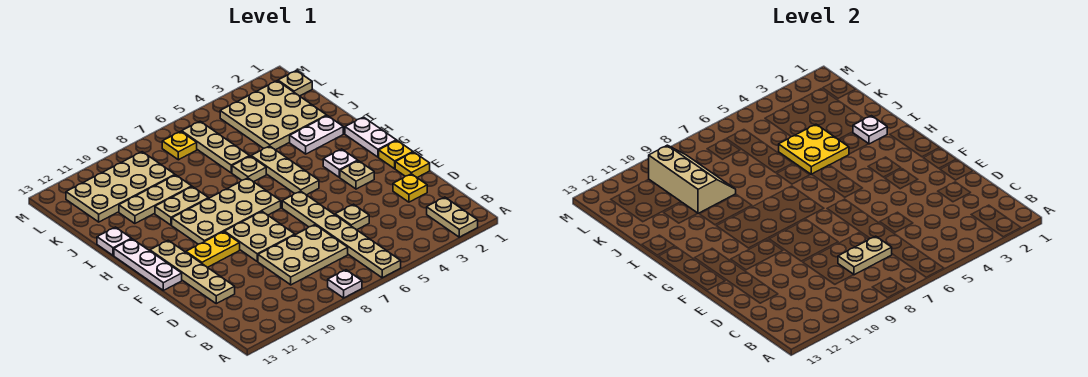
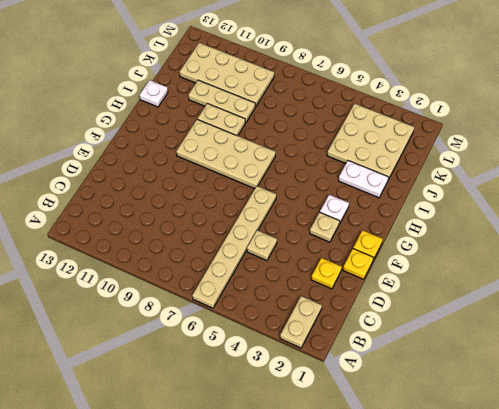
none -> white plate A8 level 1
none -> tan plate C7:D9 level 1
none -> tan plate D12:G12 level 1
none -> tan plate E8:F9 level 1

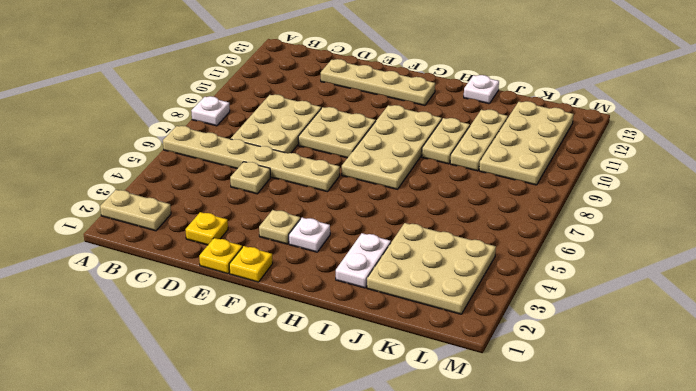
none -> yellow plate F10:F11 level 1
none -> white plate F13:H13 level 1
none -> white plate G1:H1 level 1
none -> tan plate G5:I5 level 1

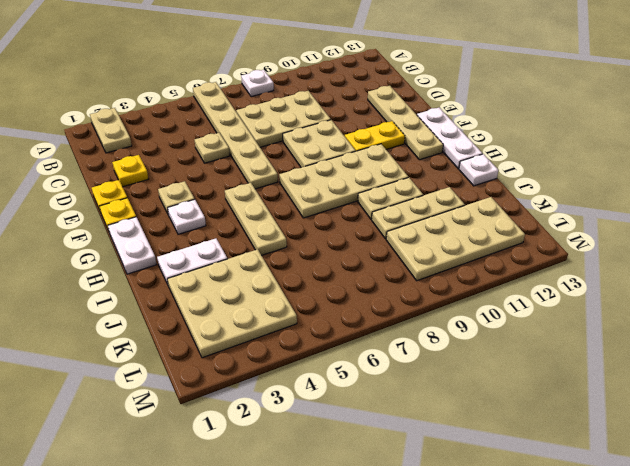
none -> tan plate I6 level 1
none -> tan plate J6:L6 level 1
none -> tan plate L1 level 1
none -> yellow plate L7 level 1

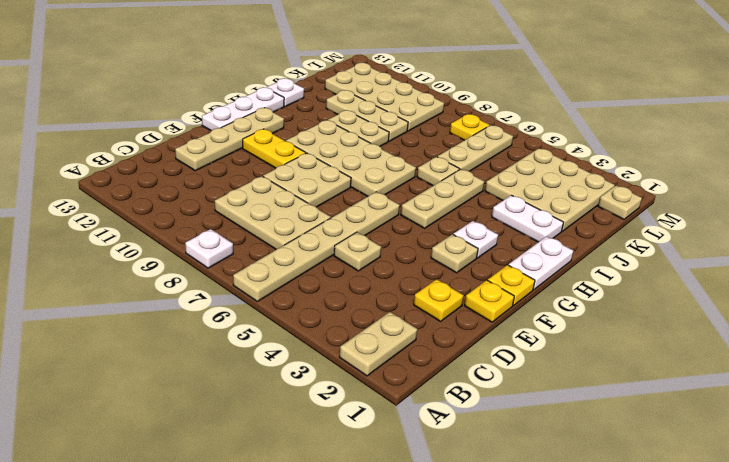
none -> tan plate C7:C8 level 2
none -> white plate I2 level 2
none -> yellow plate I4:J5 level 2
none -> tan slope J9:L10 level 2 top 10

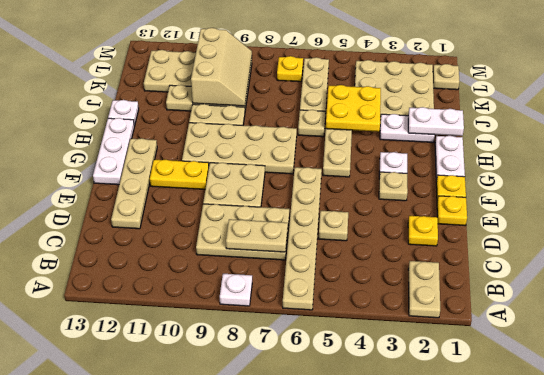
white plate I1:I2 level 2 -> white plate I2 level 2

